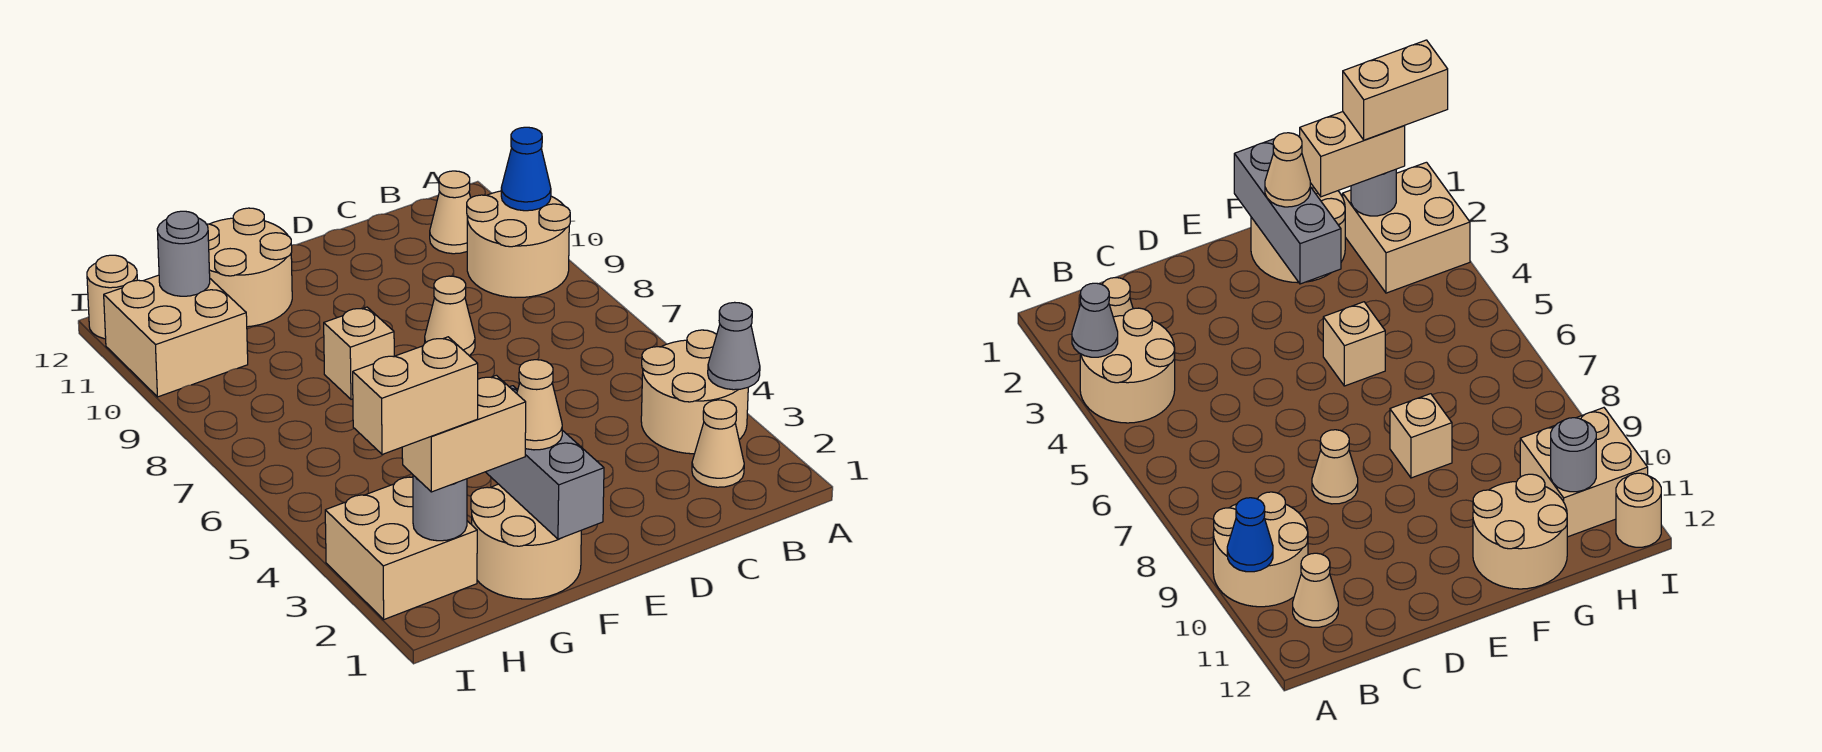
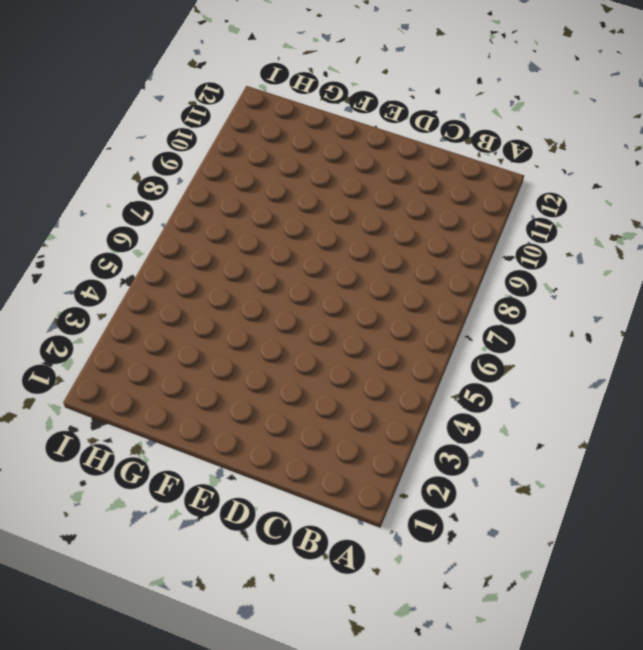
none -> tan round brick A3:B4 level 1
none -> tan round brick A9:B10 level 1
none -> tan cone B2 level 1

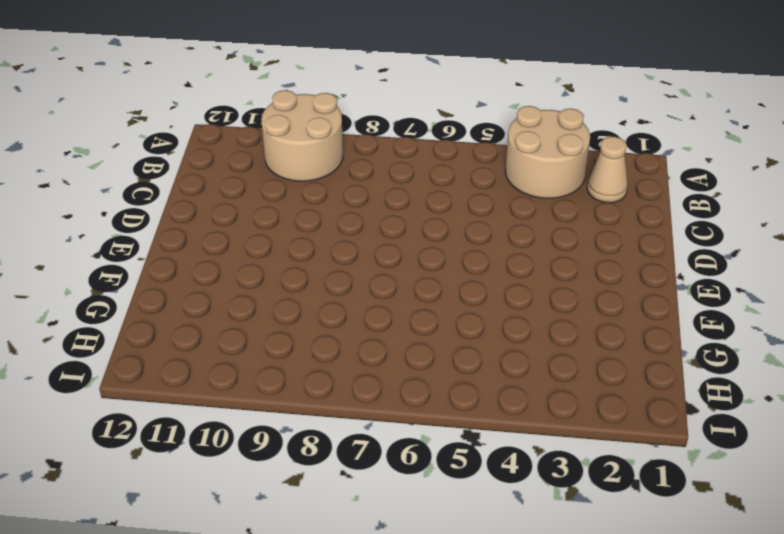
none -> tan cone B11 level 1
none -> tan cone D8 level 1
none -> tan round brick F1:G2 level 1

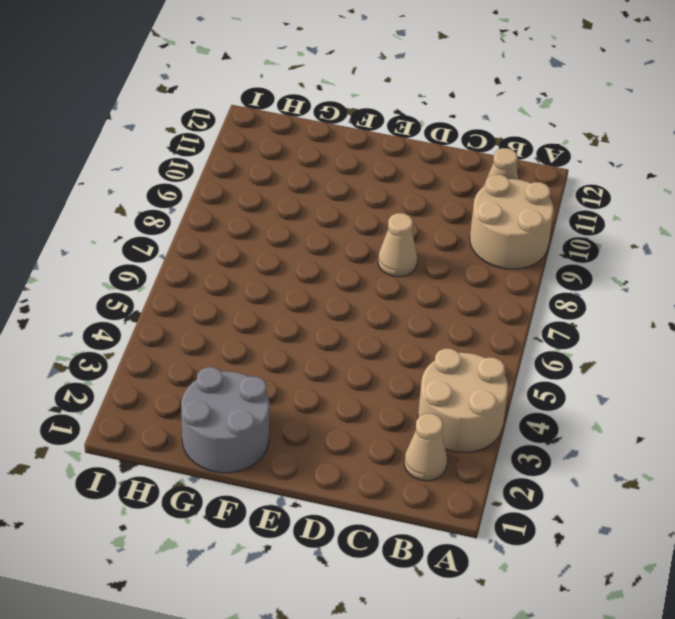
grey round brick F1:G2 level 1 -> tan round brick F1:G2 level 1
none -> tan brick F5 level 1
none -> tan brick F8 level 1
none -> tan round brick F11:G12 level 1

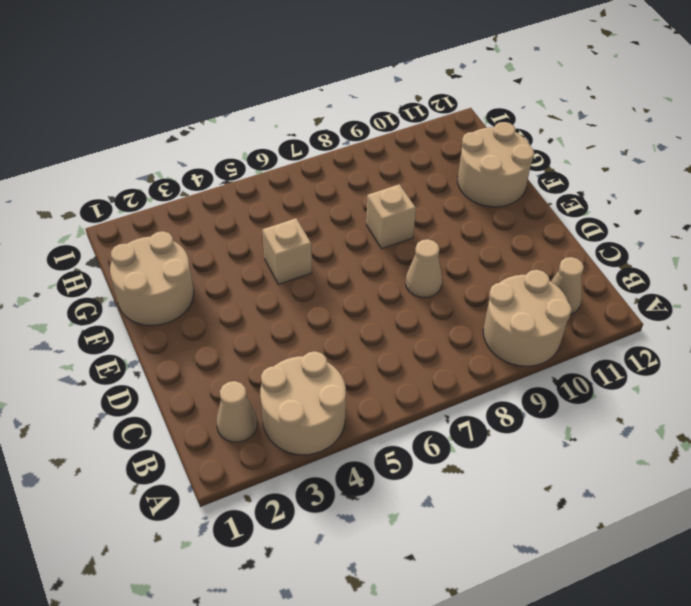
none -> tan brick H2:I3 level 1
none -> tan brick H10:I11 level 1
none -> tan round brick I12 level 1

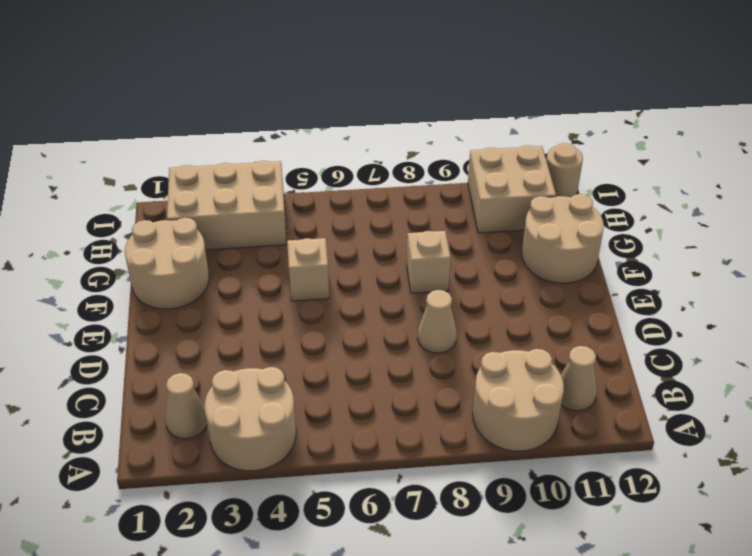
tan brick H2:I4 level 1 -> tan brick H2:I3 level 1
none -> grey cone A3 level 2
none -> blue cone A10 level 2
none -> grey brick F1:F3 level 2

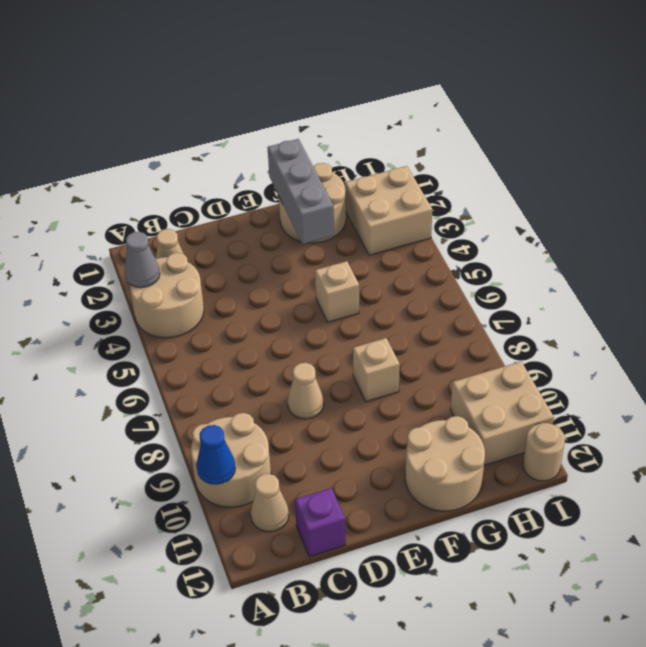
purple brick C12 level 1 -> none
none -> grey round brick H2 level 2
none -> grey round brick H11 level 2
none -> tan cone F2 level 3

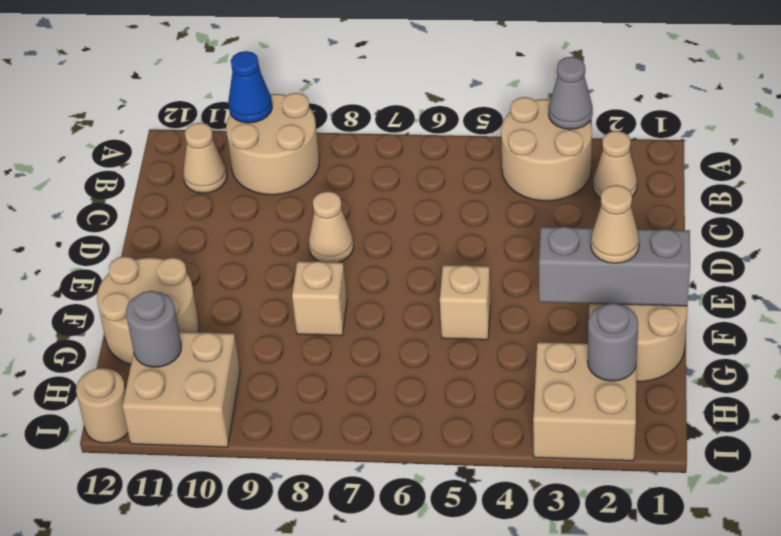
none -> tan brick G2:H2 level 3
none -> tan brick H2:I2 level 4

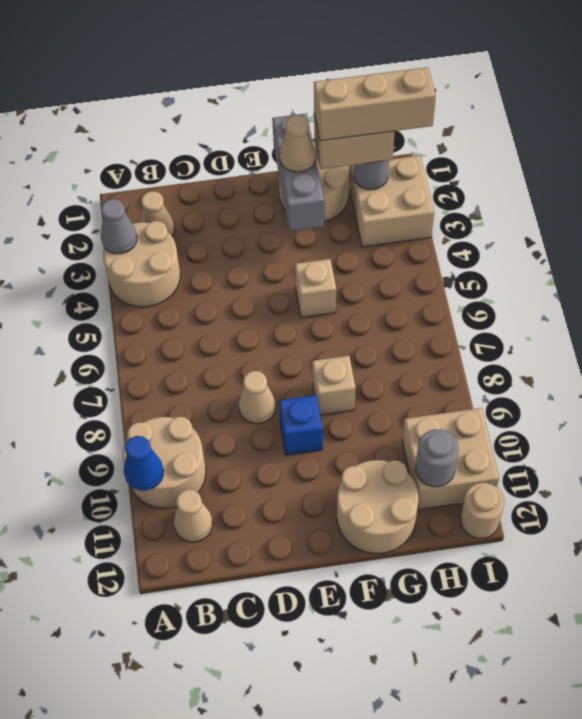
blue brick E9 level 1 -> none
tan brick G2:I2 level 4 -> tan brick H2:I2 level 4

